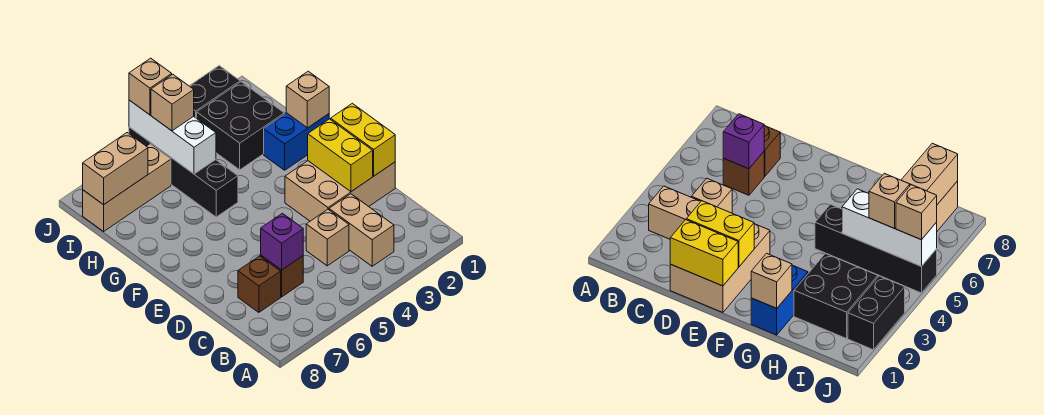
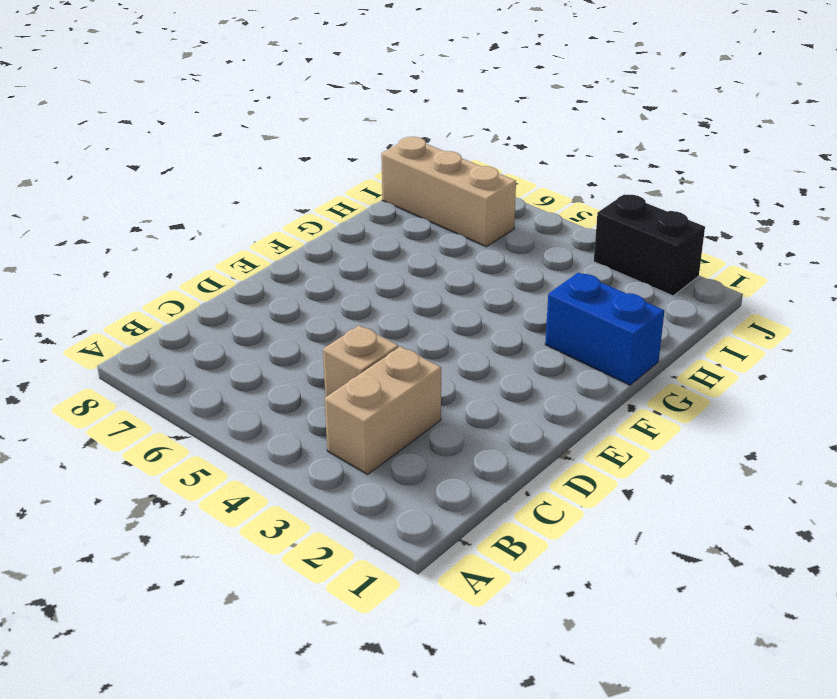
none -> brown brick C6 level 1
none -> brown brick C7 level 1
none -> tan brick D1:E3 level 1

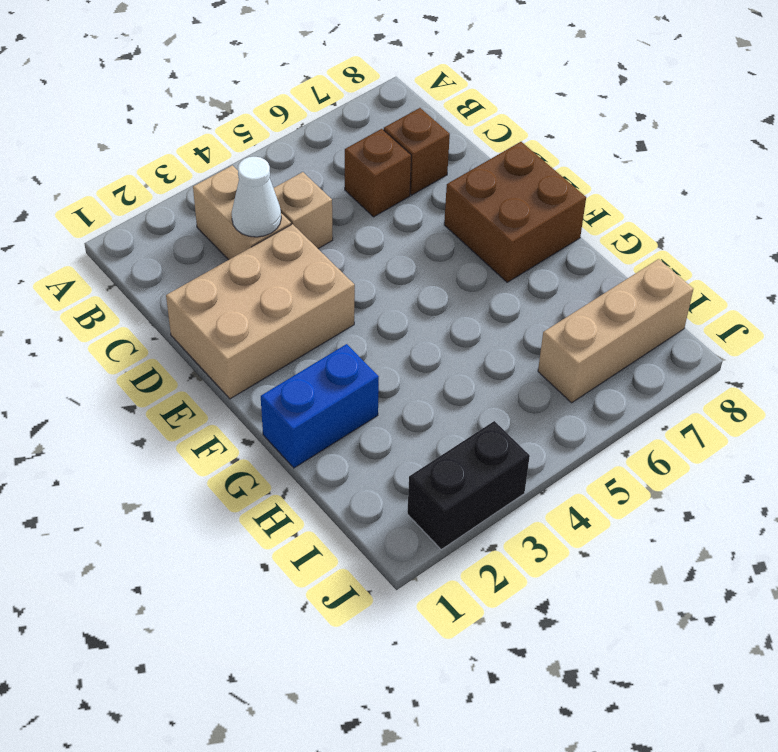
white cone C3 level 2 -> none
brown brick E7:F8 level 1 -> none
none -> black brick G5:J5 level 1
none -> black brick H2:I3 level 1
none -> purple brick C6 level 2

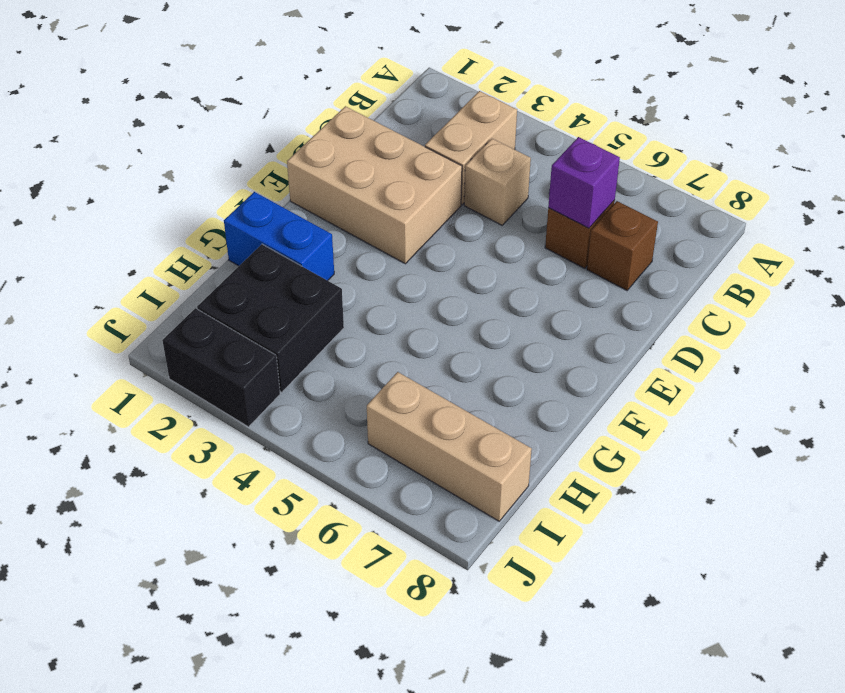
none -> black brick G5:J5 level 1
none -> yellow brick D1:E1 level 2
none -> yellow brick D2:E2 level 2

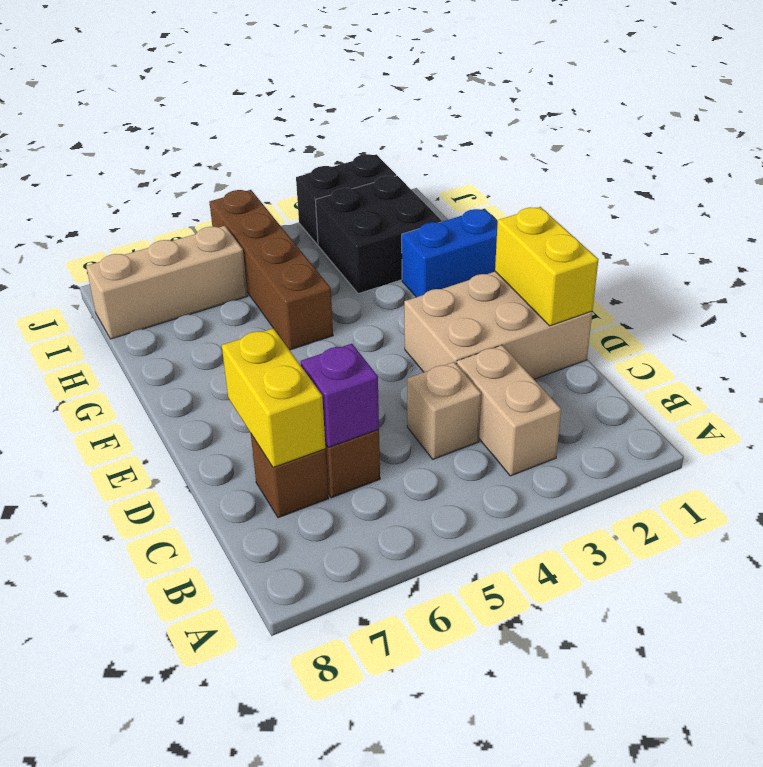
yellow brick C7:D7 level 2 -> yellow brick D2:E2 level 2
brown brick G5:J5 level 1 -> black brick G5:J5 level 1
none -> tan brick G1 level 2
none -> white brick H5:J5 level 2
none -> tan brick I7:I8 level 2

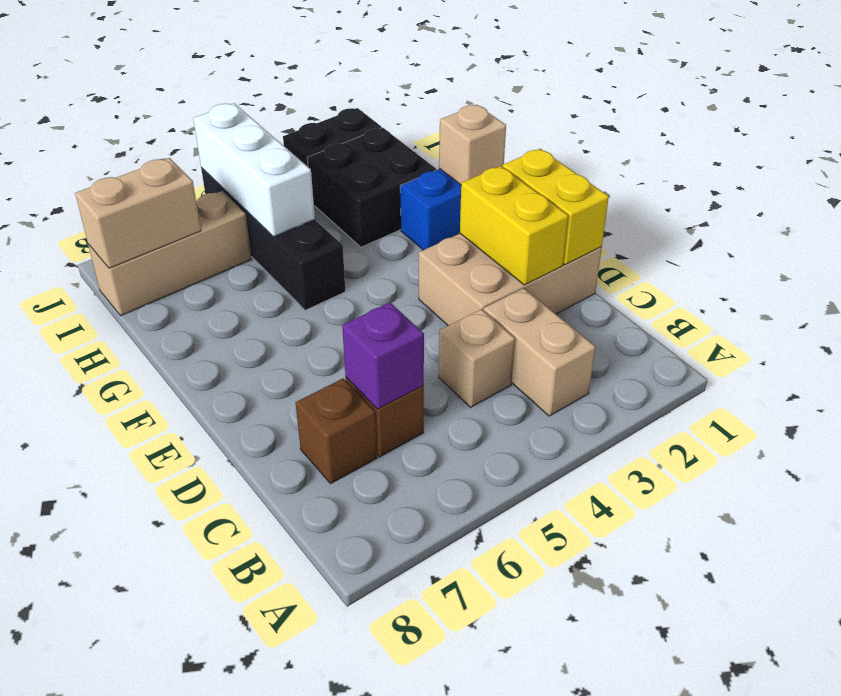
none -> tan brick I5 level 3
none -> tan brick J5 level 3

